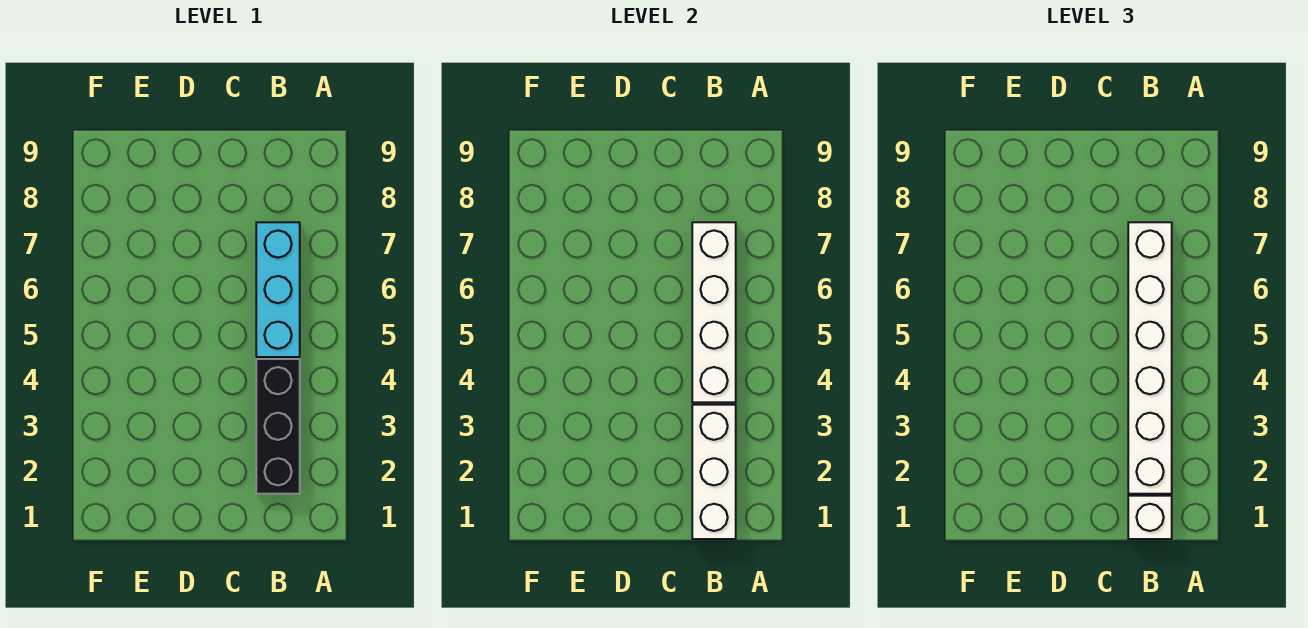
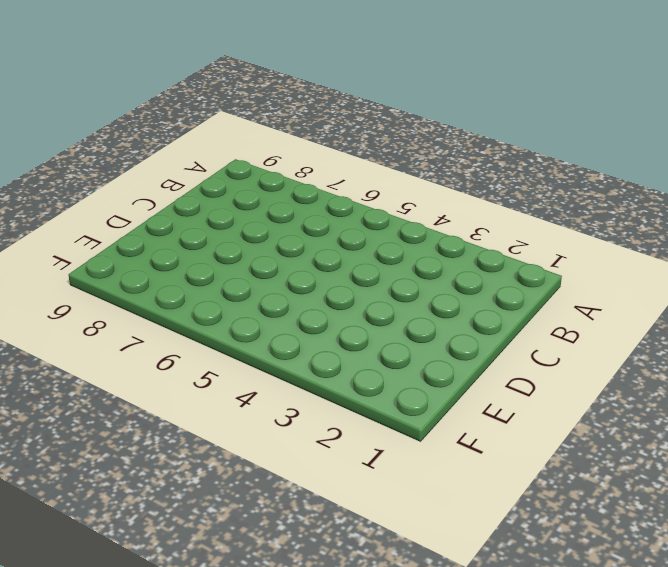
none -> black brick B2:B4 level 1
none -> cyan brick B5:B7 level 1

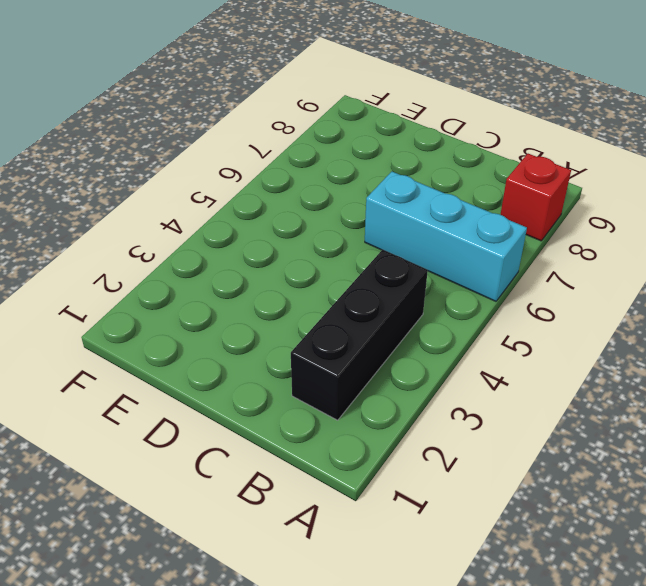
cyan brick A6:C6 level 1 -> cyan brick B5:B7 level 1
red brick A8 level 1 -> none
none -> white brick B1:B3 level 2
none -> white brick B4:B7 level 2

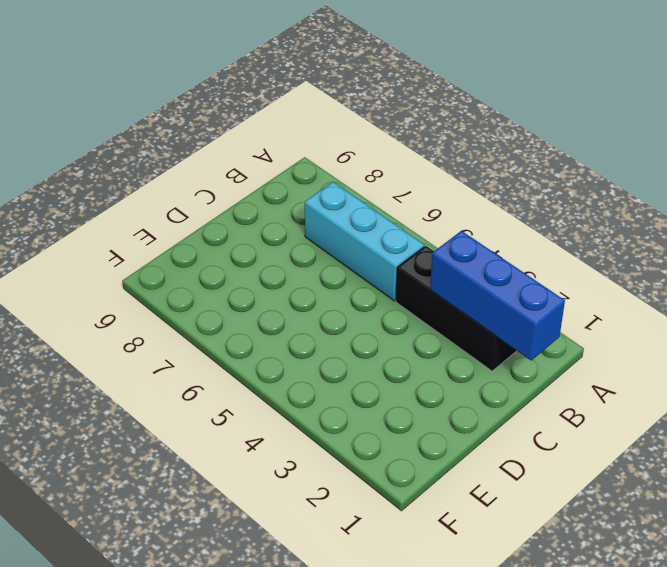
blue brick B1:B3 level 2 -> white brick B1:B3 level 2
none -> white brick B4:B7 level 2
none -> white brick B1 level 3

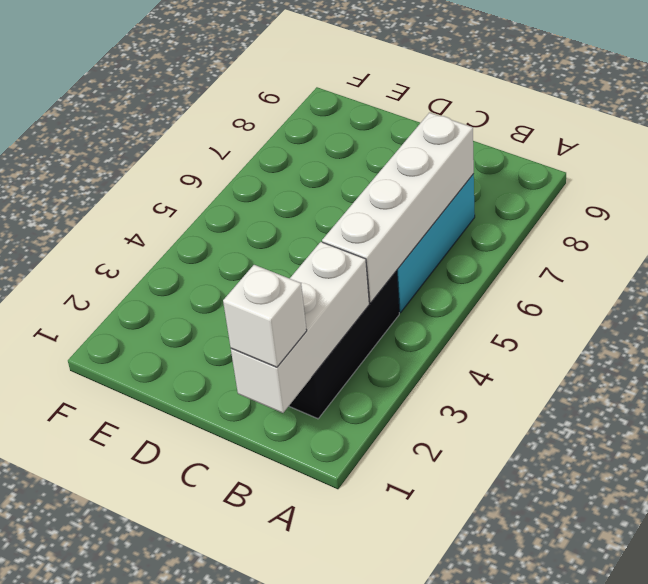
none -> white brick B2:B7 level 3

